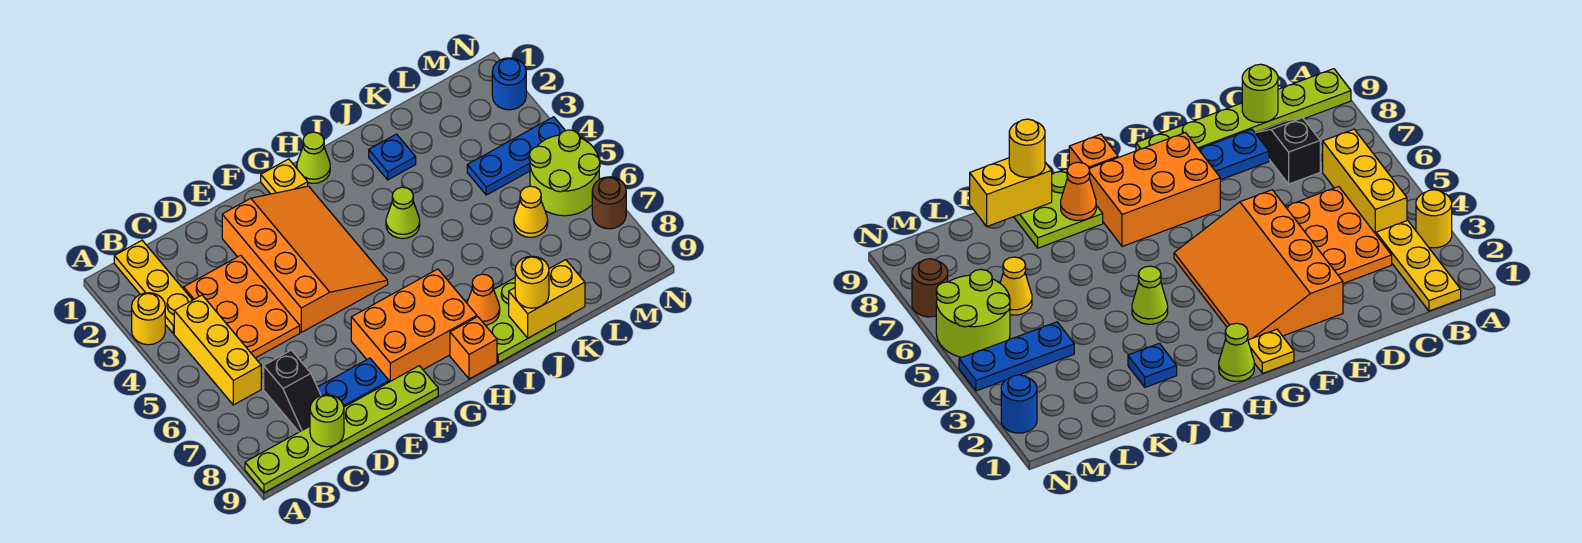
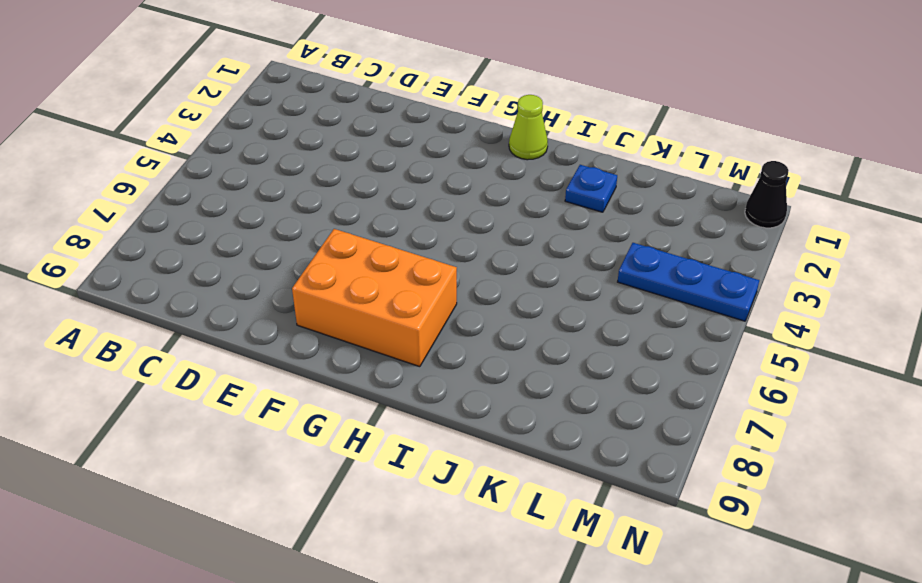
black cone N1 level 1 -> none
none -> yellow round brick A3 level 1
none -> lime plate A9:F9 level 1
none -> yellow plate B1:B3 level 1

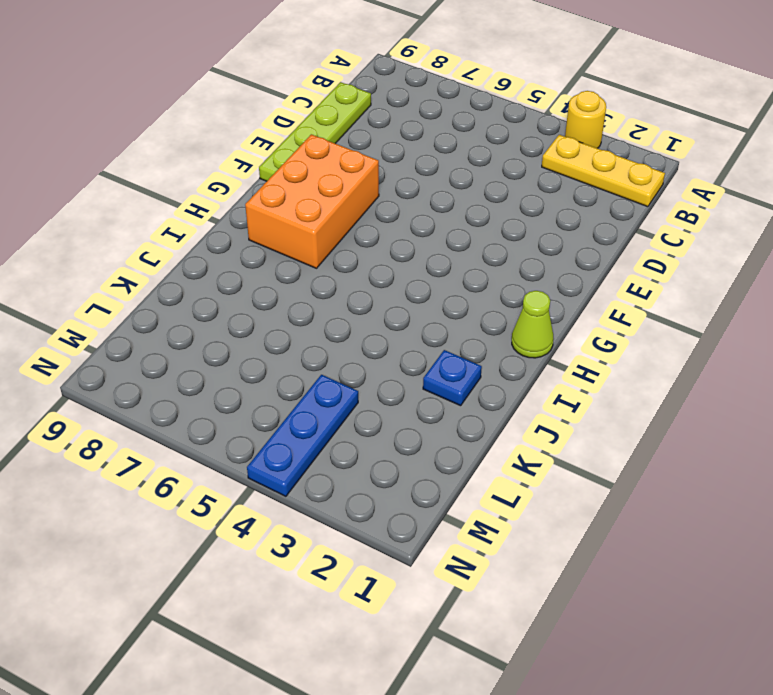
lime plate C9:F9 level 1 -> lime plate A9:F9 level 1
none -> yellow brick B4:B6 level 1
none -> orange plate C3:D5 level 1
none -> black slope C7:C8 level 1 top 7

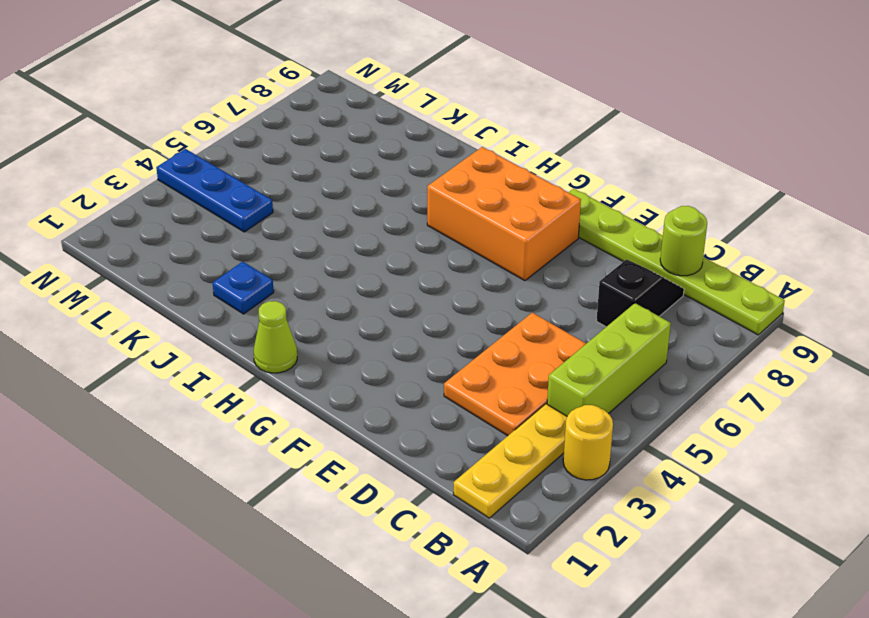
lime brick B4:B6 level 1 -> yellow brick B4:B6 level 1
none -> blue plate D8:E8 level 1
none -> orange slope E2:G5 level 1 top E
none -> yellow plate G1 level 1

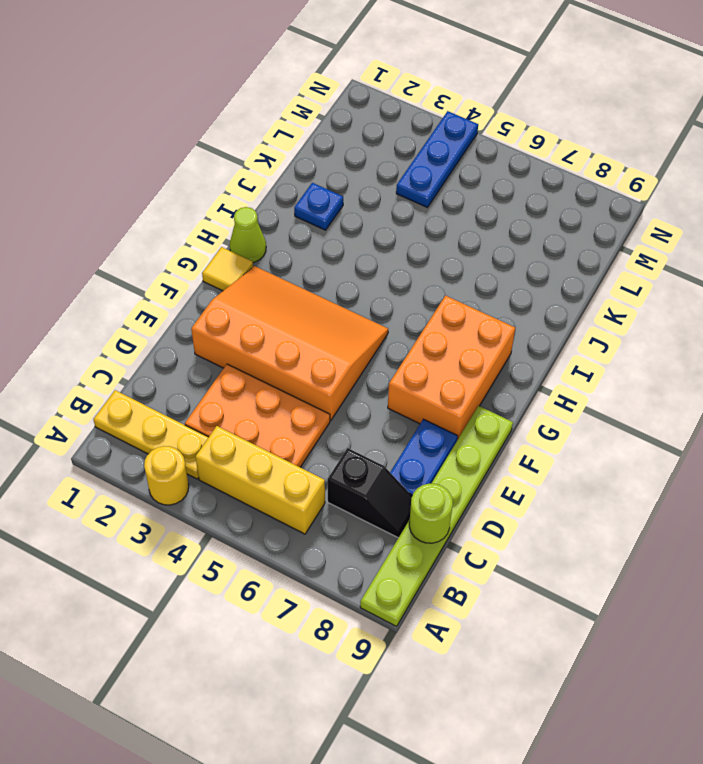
yellow tile G1 level 1 -> yellow plate G1 level 1
none -> orange brick H9 level 1
none -> lime cone I4 level 1
none -> lime plate I8:J9 level 1

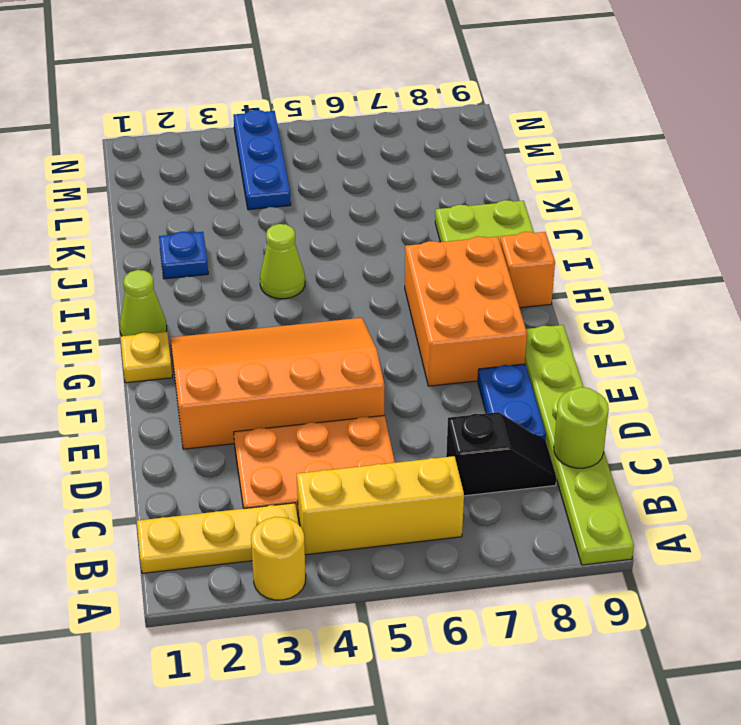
none -> yellow cone L6 level 1
none -> lime round brick M5:N6 level 1
none -> blue round brick N2 level 1

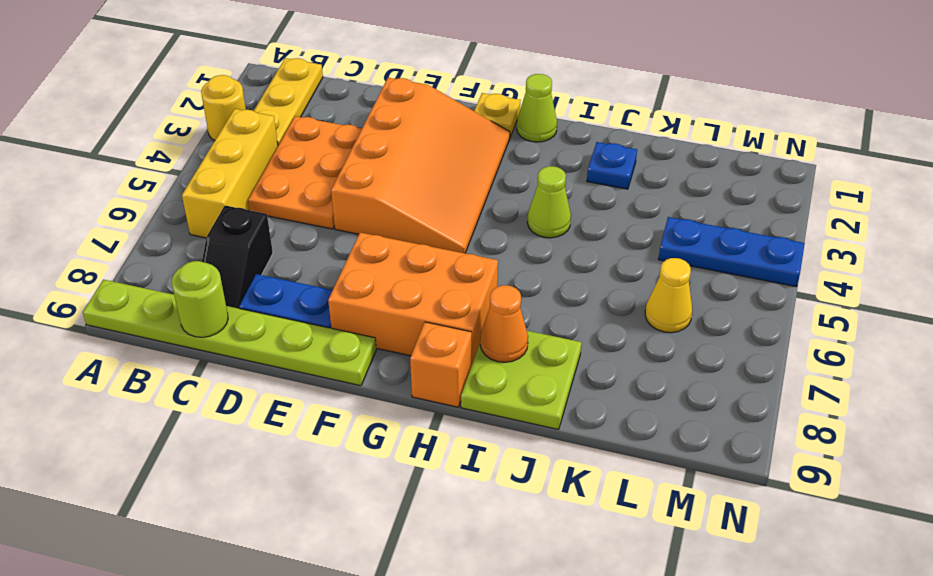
none -> lime round brick M5:N6 level 1
none -> blue round brick N2 level 1
none -> brown round brick N7 level 1

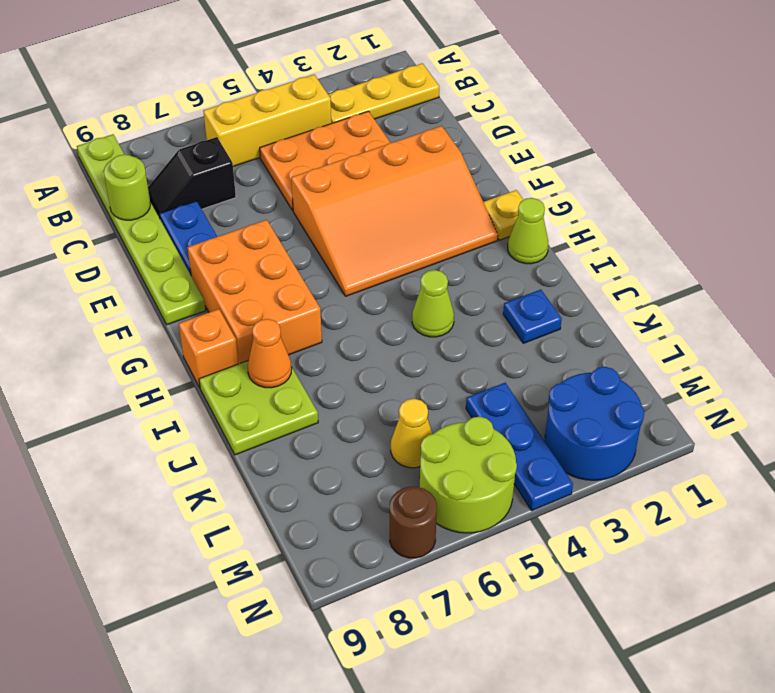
blue round brick M2:N3 level 1 -> blue round brick N2 level 1
none -> yellow round brick A3 level 1
none -> yellow brick J9:K9 level 2
none -> yellow round brick J9 level 3

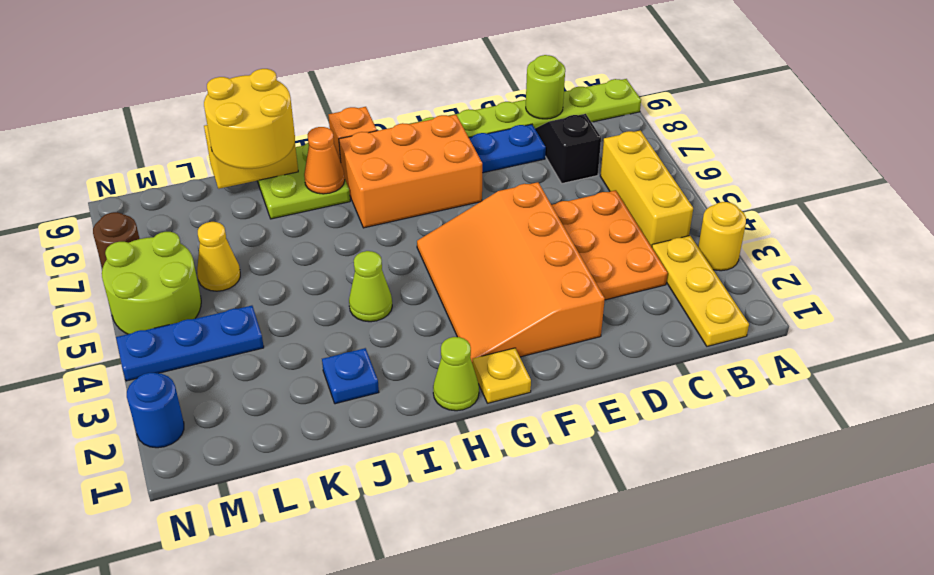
yellow round brick J8:K9 level 3 -> yellow round brick J9 level 3

